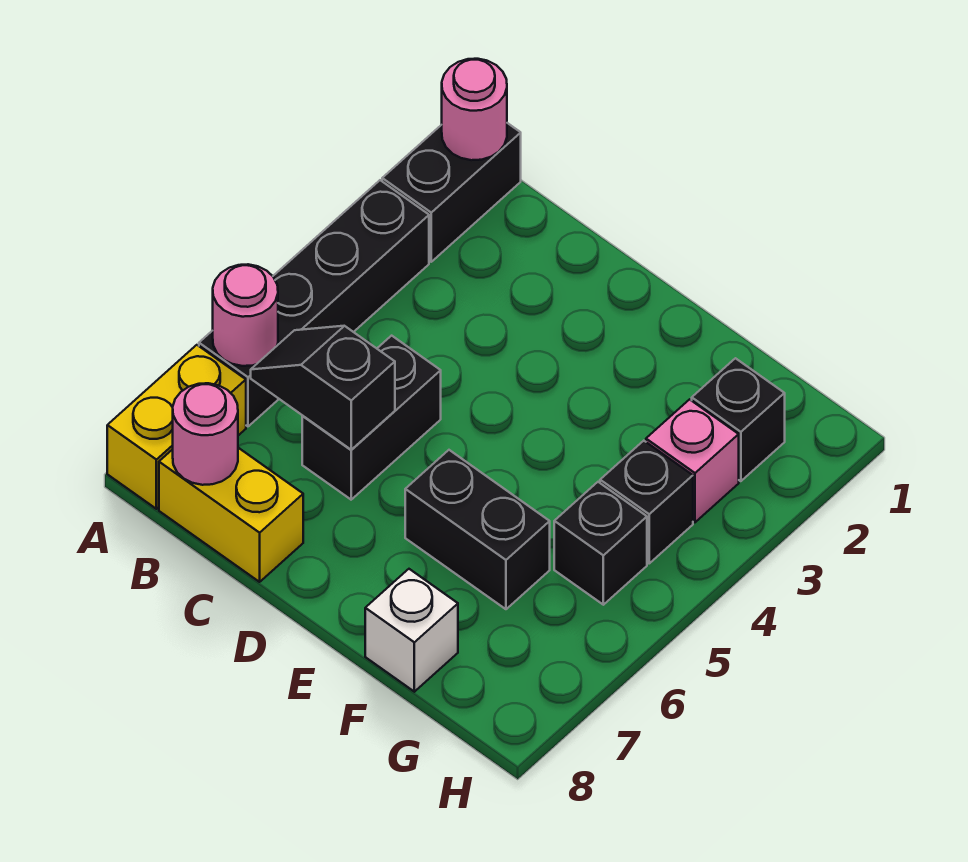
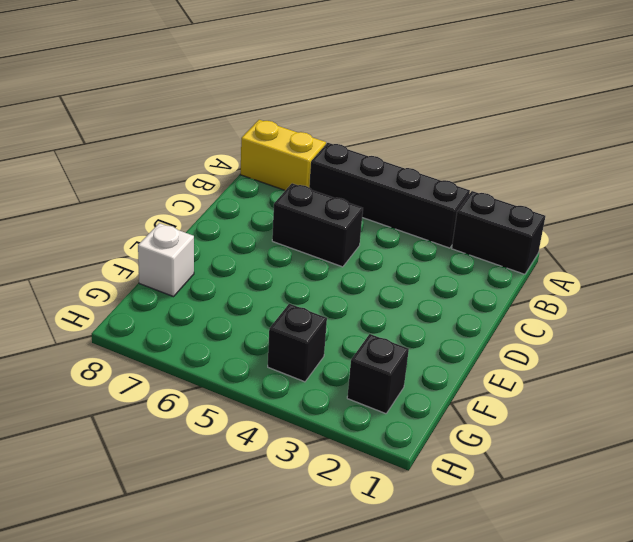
none -> yellow brick B8:C8 level 1
none -> black brick E6:F6 level 1
none -> pink brick G3 level 1

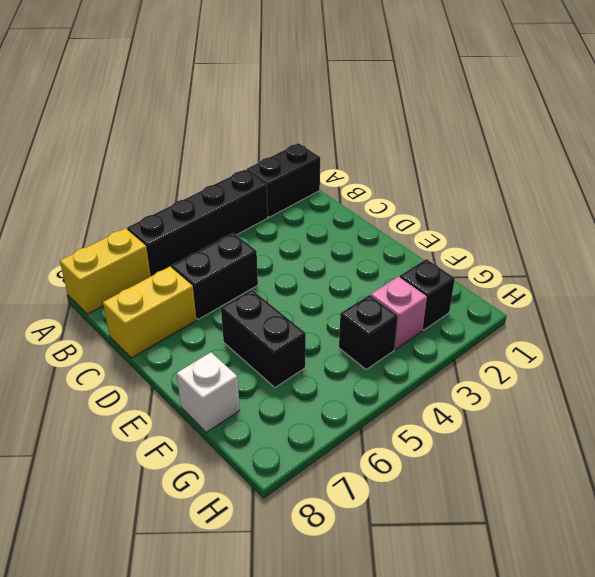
yellow brick C7:C8 level 1 -> yellow brick B8:C8 level 1
none -> black brick G5 level 1
none -> pink round brick A1 level 2
none -> pink round brick A6 level 2

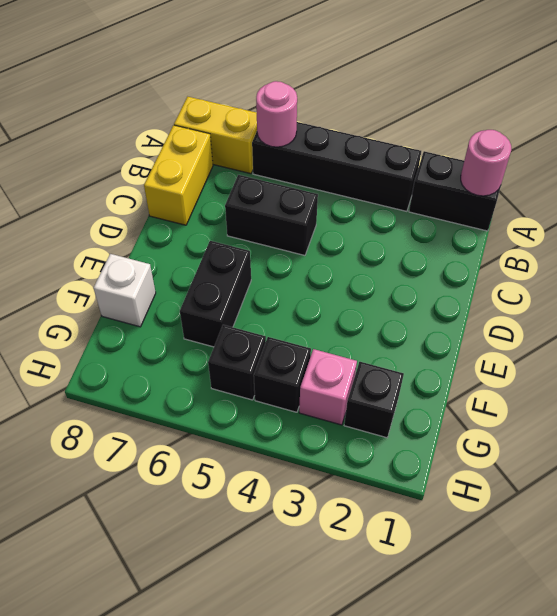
none -> black slope B6:C6 level 2 top C
none -> pink round brick B8 level 2

